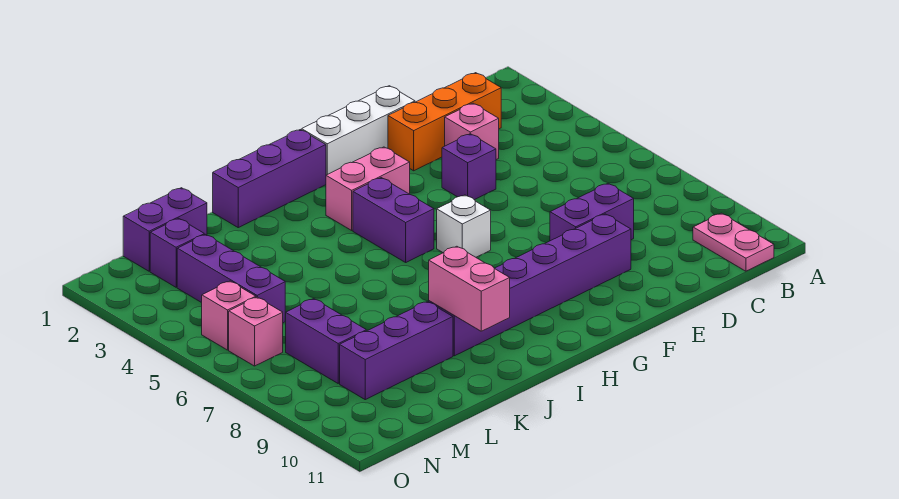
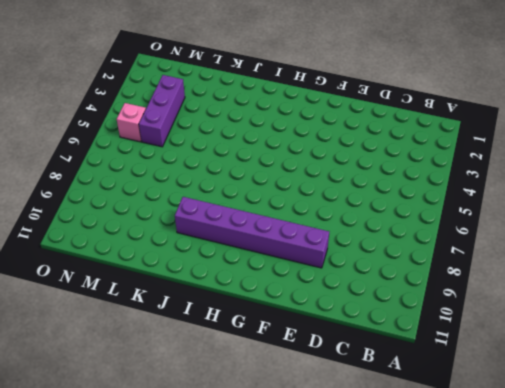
none -> pink plate B10:B11 level 1
none -> orange brick C2:E2 level 1
none -> pink brick D3 level 1

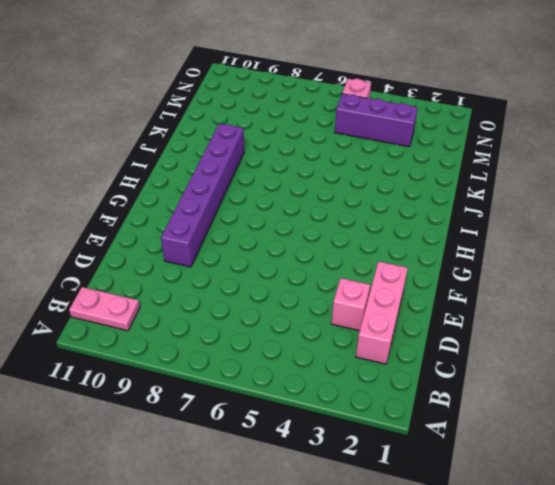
pink brick C2:E2 level 1 -> orange brick C2:E2 level 1
none -> purple brick D8:E8 level 1
none -> white brick E1:G1 level 1
none -> purple brick E4 level 1

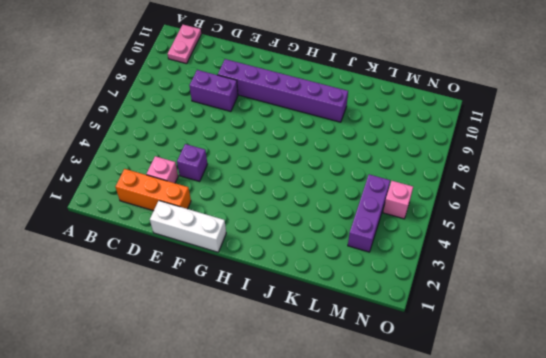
none -> pink brick G3:H3 level 1
none -> white brick G6 level 1
none -> purple brick H1:J1 level 1

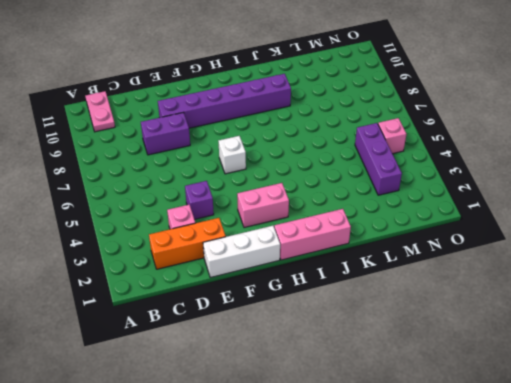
pink brick H1:J1 level 1 -> purple brick H1:J1 level 1
none -> purple brick H4:H5 level 1
none -> purple brick K9:M9 level 1
none -> purple brick L1:M1 level 1

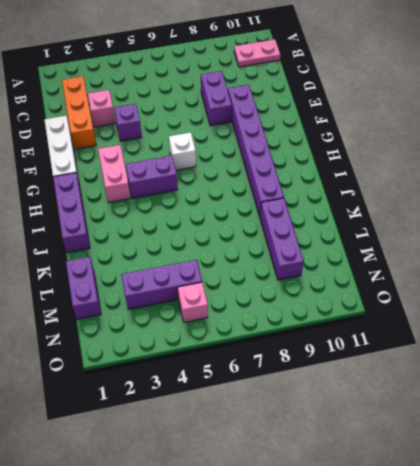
none -> purple brick M2 level 1
none -> purple brick M7:M8 level 1
none -> pink brick N6 level 1

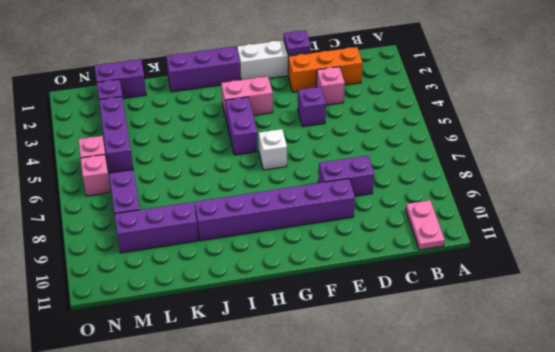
purple plate E1 level 2 -> none
none -> pink brick J9:J10 level 2

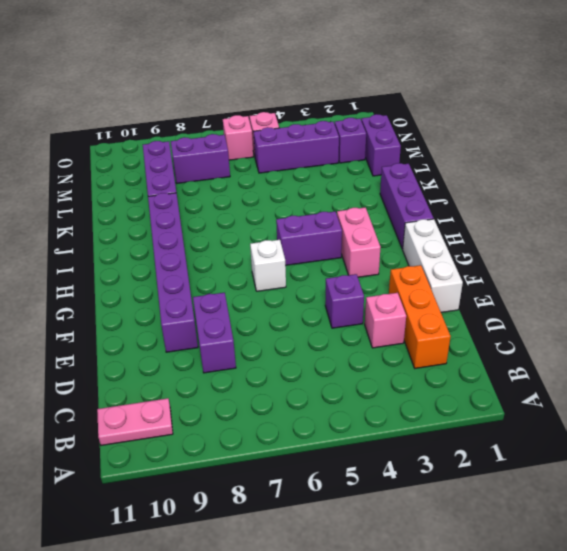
none -> pink brick J9:J10 level 2

